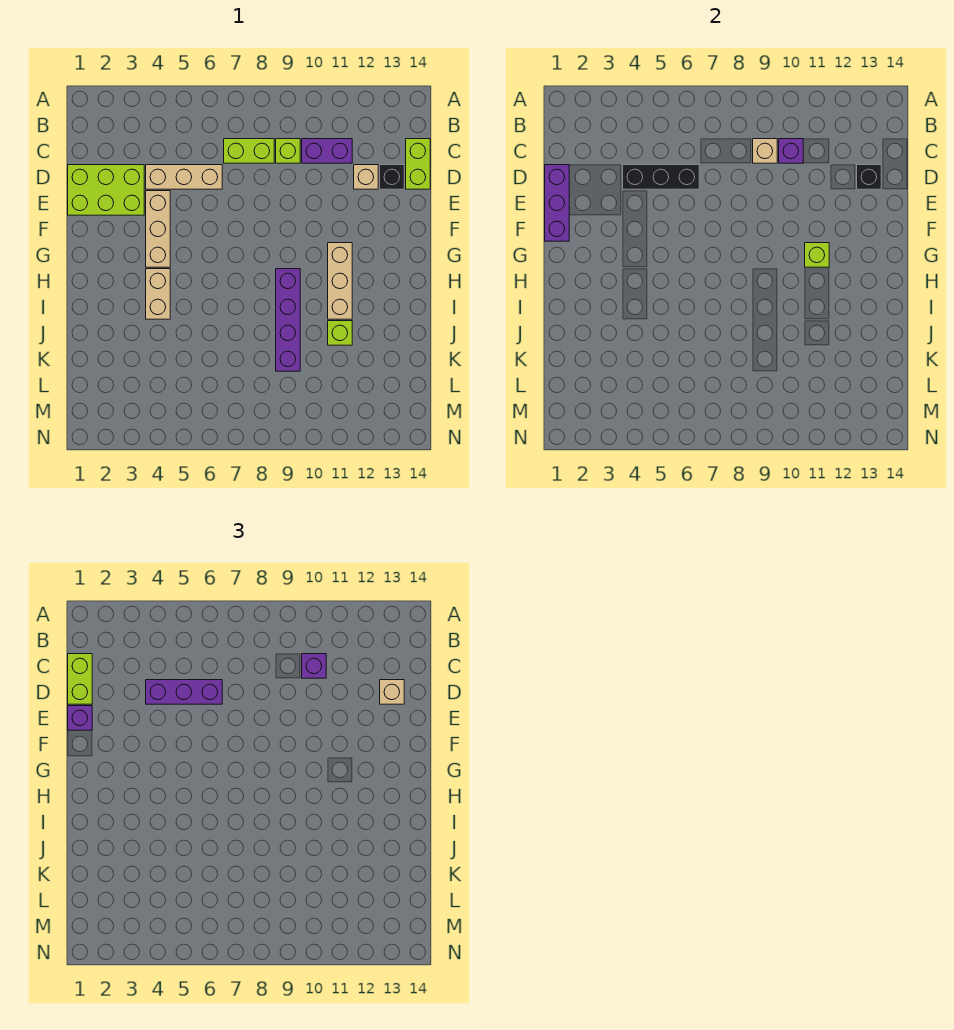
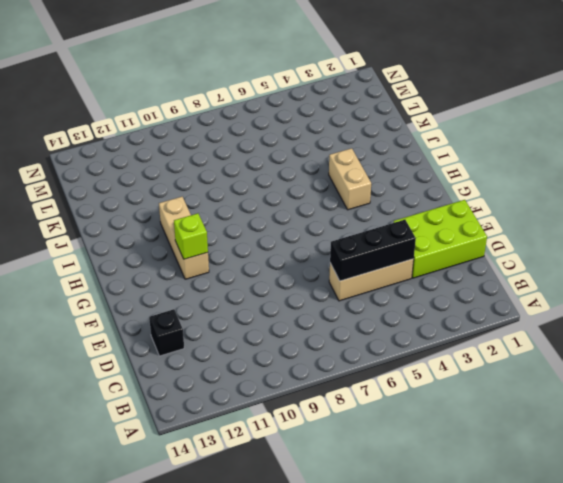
none -> lime brick C7:C8 level 1
none -> lime brick C9 level 1
none -> purple brick C10:C11 level 1

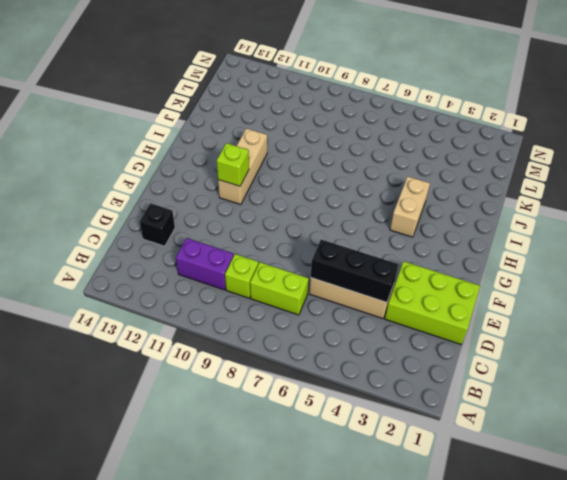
none -> lime brick C14:D14 level 1
none -> tan brick D12 level 1
none -> tan brick E4:G4 level 1

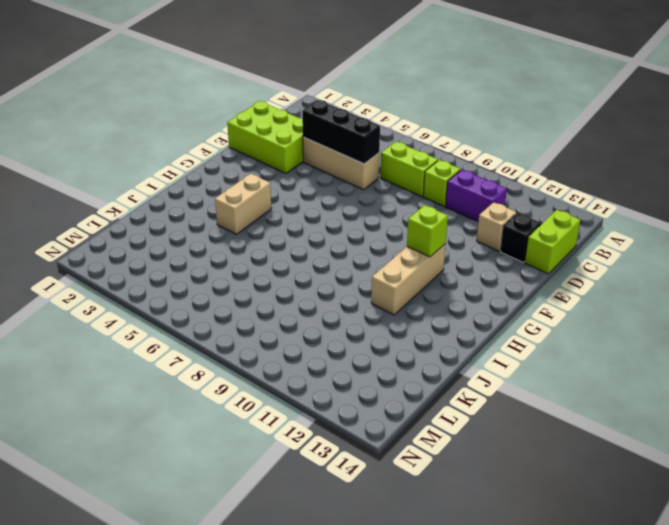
none -> tan brick E4:G4 level 1
none -> purple brick H9:K9 level 1
none -> lime brick J11 level 1

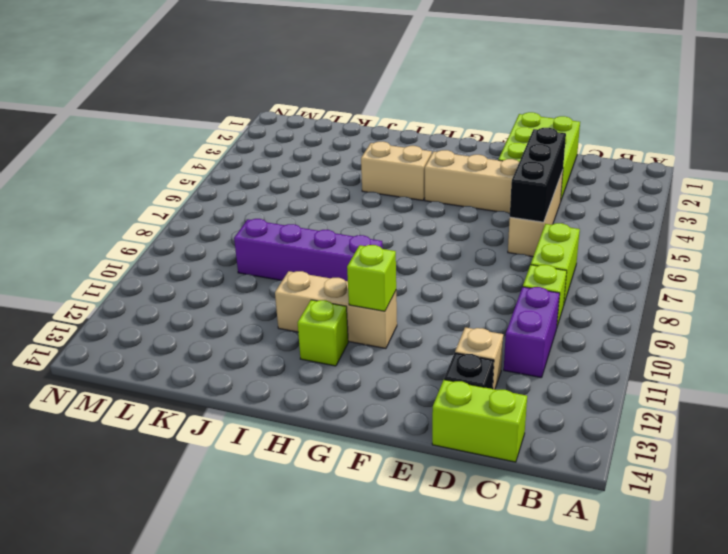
lime brick H12 level 1 -> lime brick J11 level 1
none -> tan brick C9 level 2
none -> purple brick C10 level 2
none -> purple brick D1:F1 level 2

